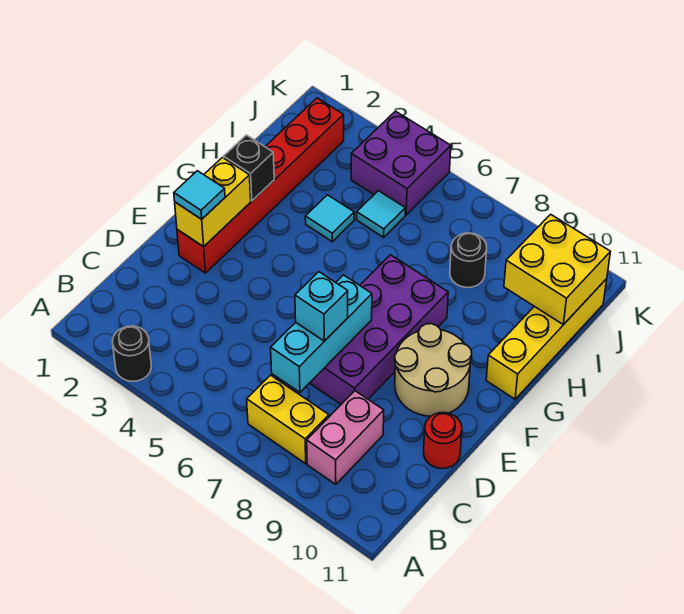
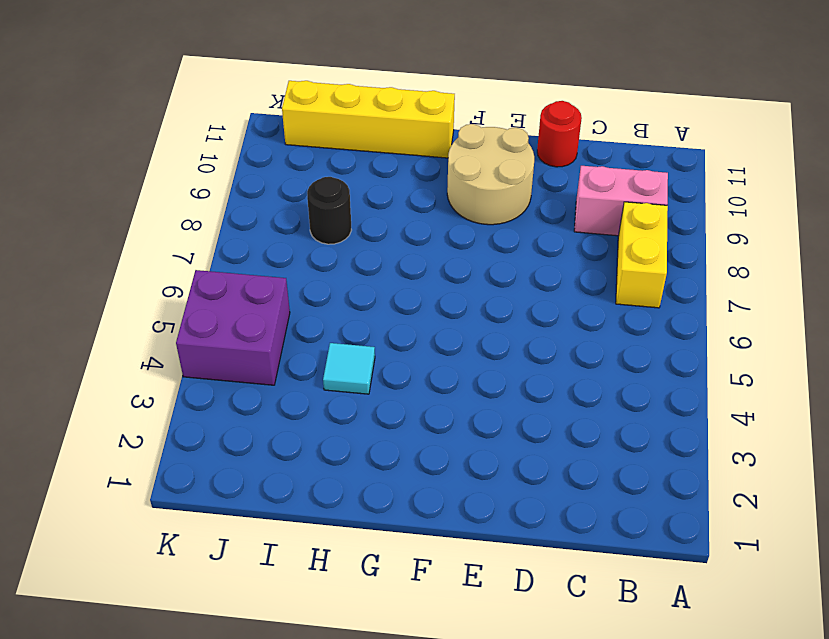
none -> black round brick A3 level 1
none -> purple brick D7:G8 level 1
none -> red brick E2:J2 level 1

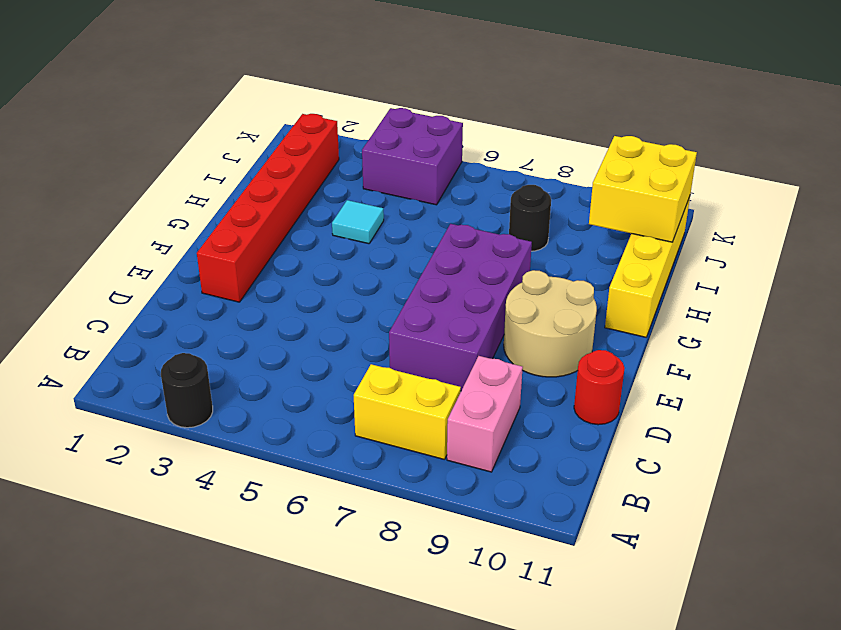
none -> cyan tile I5 level 1
none -> cyan brick C7:E7 level 2
none -> yellow brick E2:F2 level 2

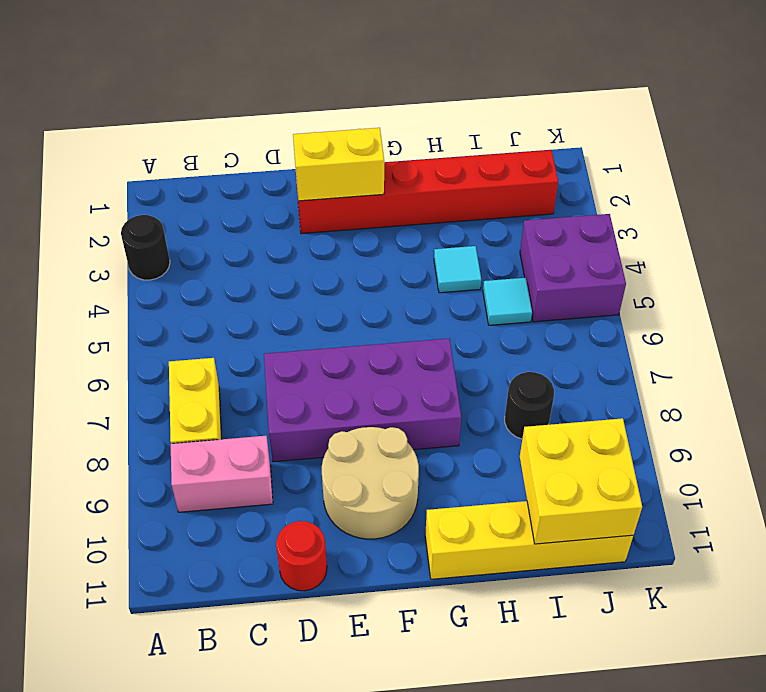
none -> cyan brick C7:E7 level 2
none -> black brick G2 level 2
none -> cyan brick D7 level 3

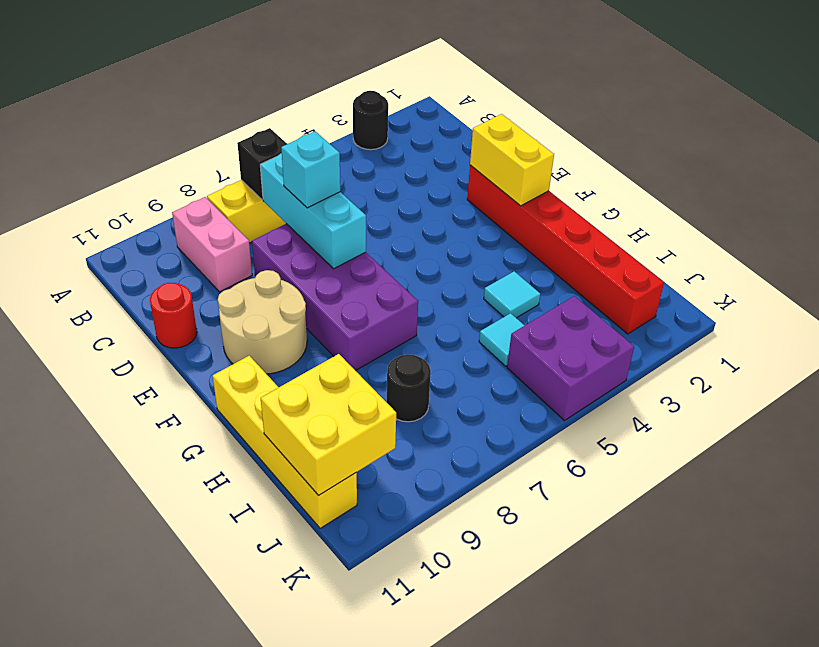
black brick B7 level 2 -> black brick G2 level 2
none -> cyan tile E2 level 3

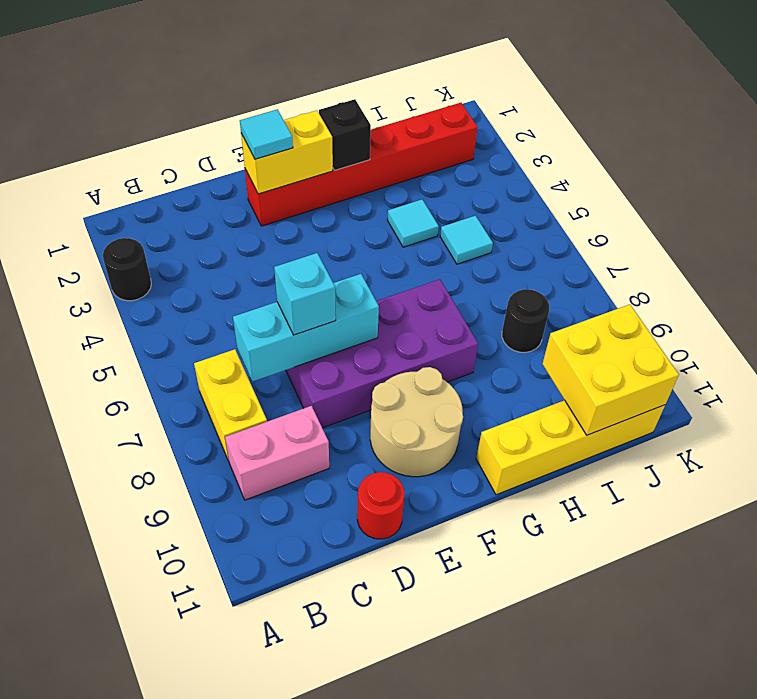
none -> purple brick J4:K5 level 1

